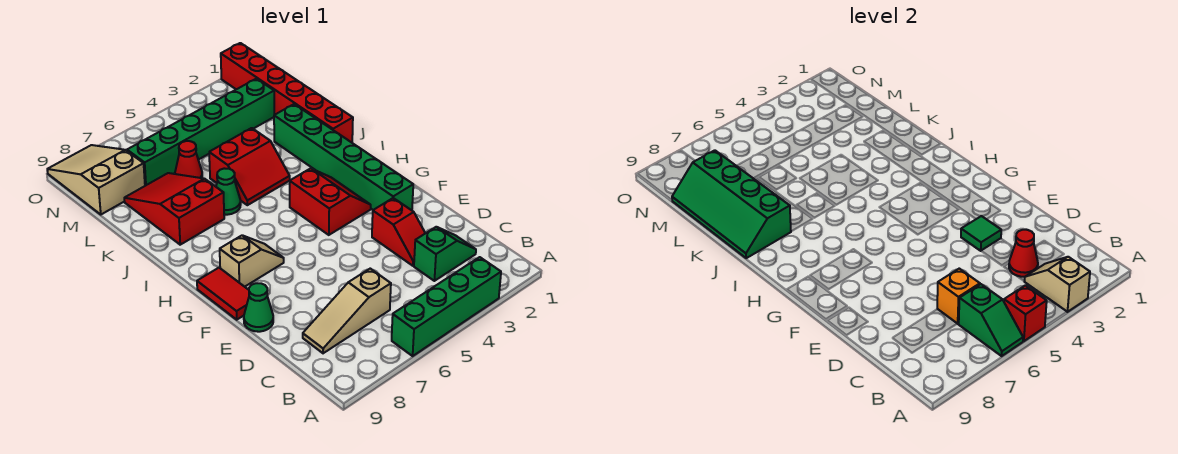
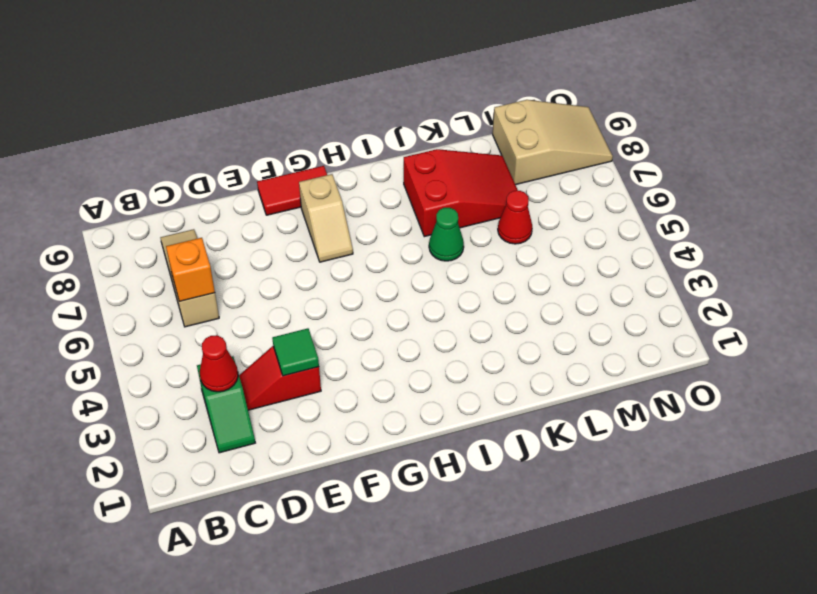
none -> green brick A3:A6 level 1
none -> green cone E9 level 1
none -> green brick F2:K2 level 1

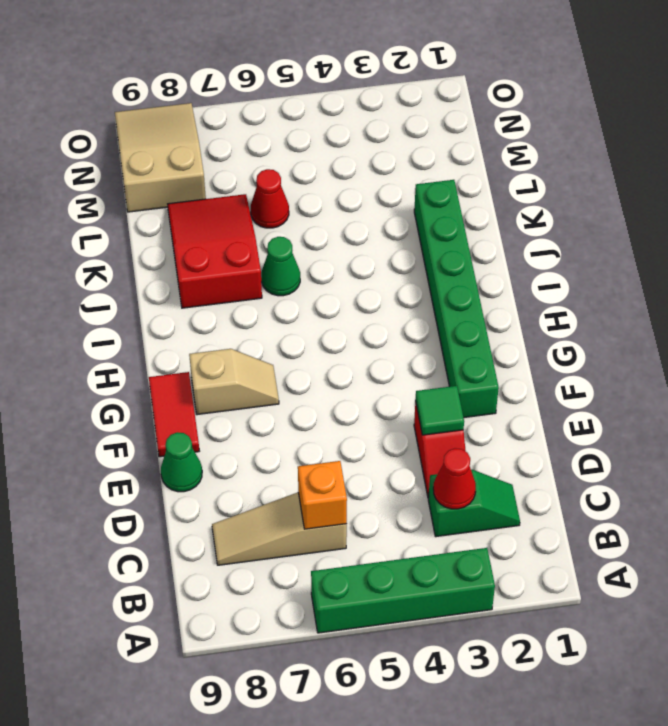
none -> red slope G3:H4 level 1 top 4
none -> red brick J1:O1 level 1
none -> red slope J4:K5 level 1 top K

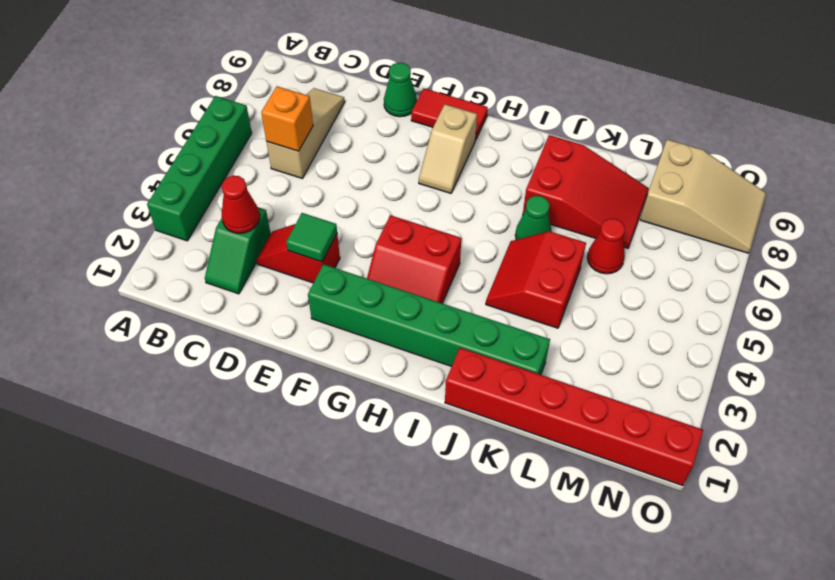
none -> green brick M2:M7 level 1
none -> tan slope A3:B3 level 2 top A
none -> red brick A5 level 2

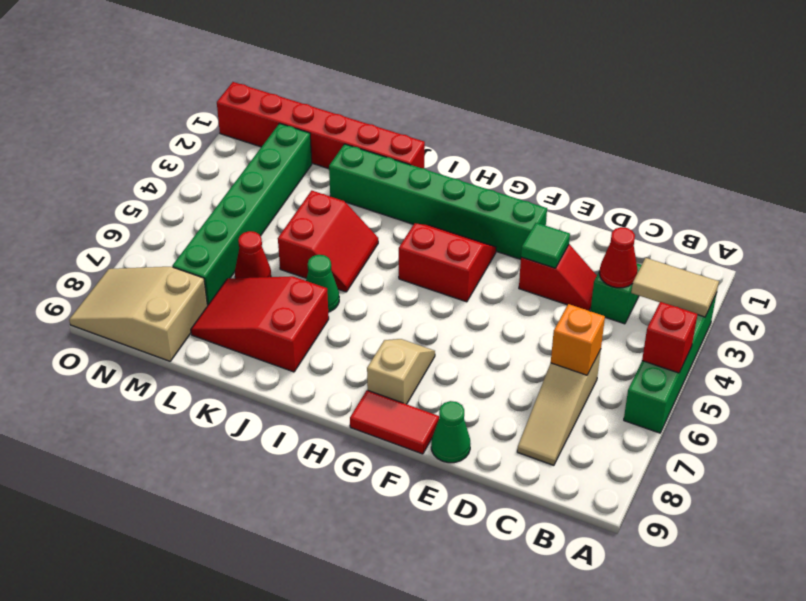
tan tile A3:B3 level 2 -> tan slope A3:B3 level 2 top A
none -> green slope A6:B6 level 2 top B
none -> green slope J8:M9 level 2 top 8

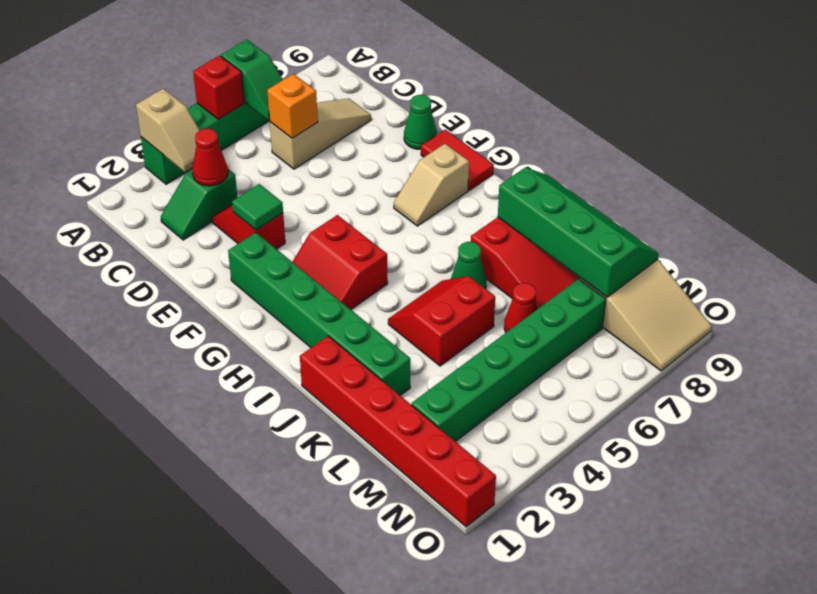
green slope A6:B6 level 2 top A -> green slope A6:B6 level 2 top B

